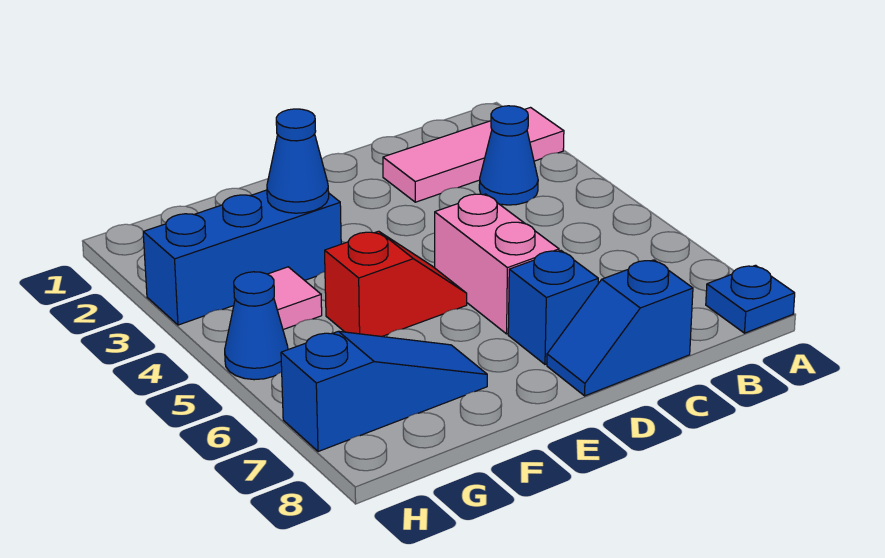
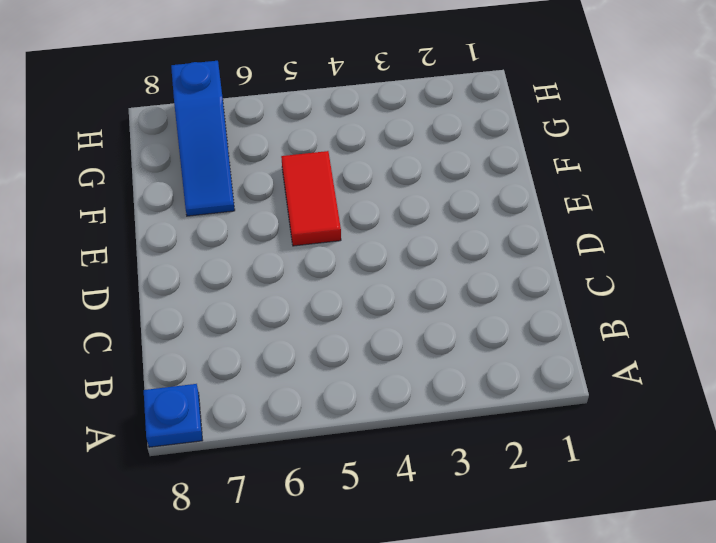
red tile E5:F5 level 1 -> red slope E5:F5 level 1 top F
none -> pink tile A2:C2 level 1
none -> blue cone B3 level 1
none -> blue slope C8:D8 level 1 top C

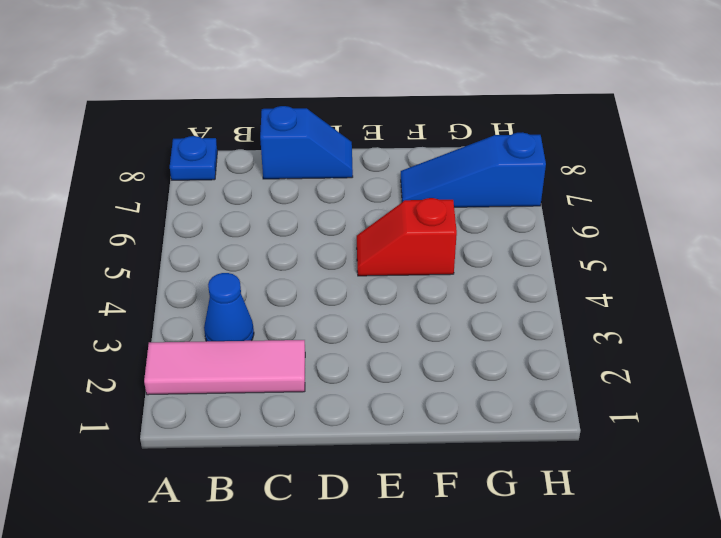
none -> pink brick D5:D6 level 1
none -> blue brick D7 level 1
none -> blue brick F3:H3 level 1

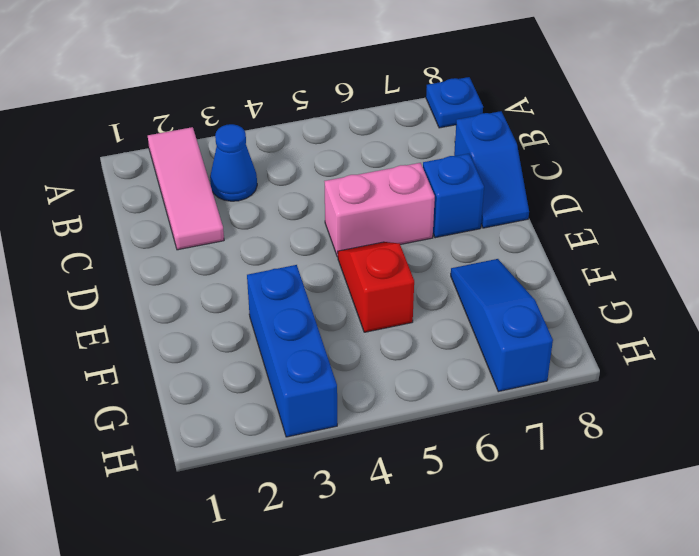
none -> pink tile G4 level 1
none -> blue cone H5 level 1
none -> blue cone F3 level 2

